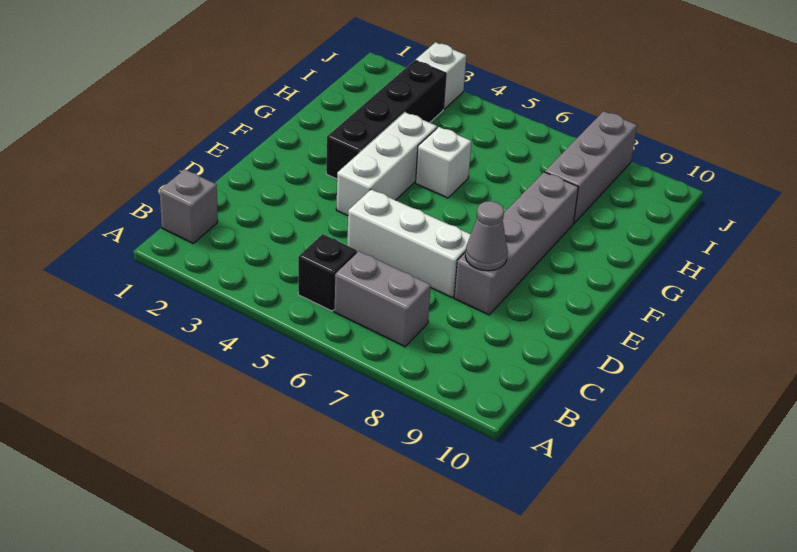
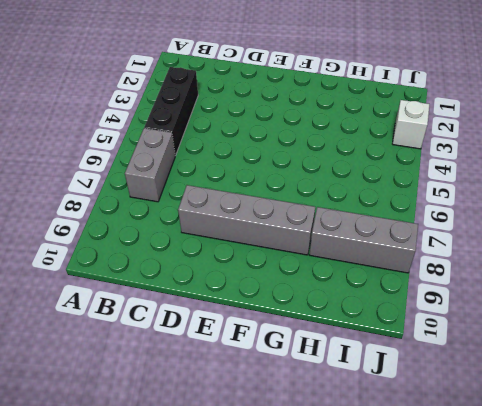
black brick B3:B5 level 1 -> black brick B5 level 1
none -> grey brick B1 level 1
none -> white brick D5:D7 level 1

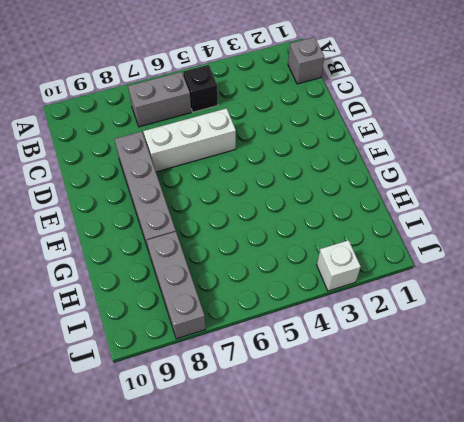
none -> white brick E4:G4 level 1
none -> black brick F3:I3 level 1

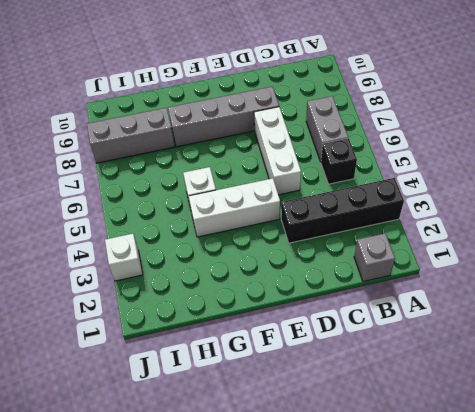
black brick A3:D3 level 1 -> black brick F3:I3 level 1
none -> grey cone D8 level 2

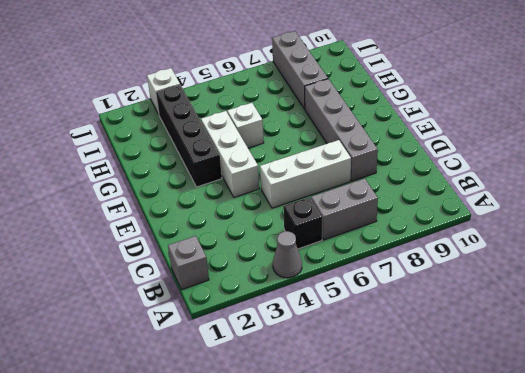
grey cone A4 level 1 -> grey cone D8 level 2

